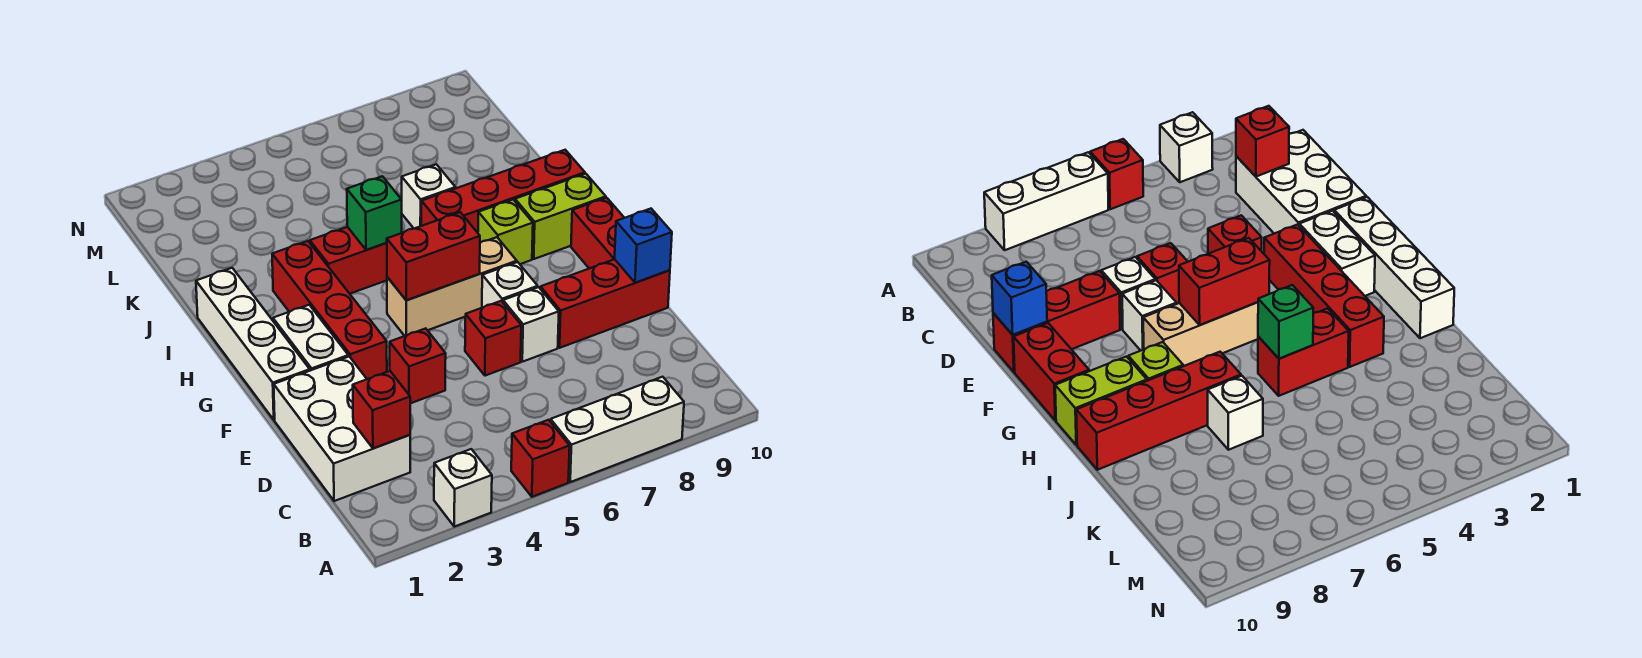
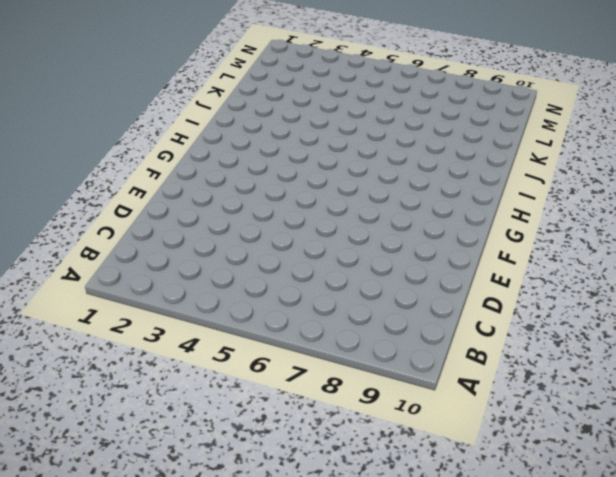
none -> white brick A3 level 1
none -> red brick A5 level 1
none -> white brick A6:A8 level 1

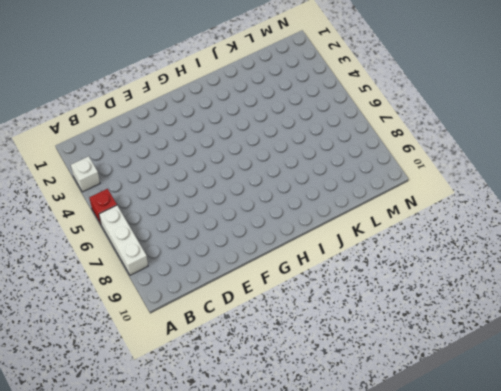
none -> white brick C1:E2 level 1
none -> red brick E4 level 1
none -> red brick E6 level 1

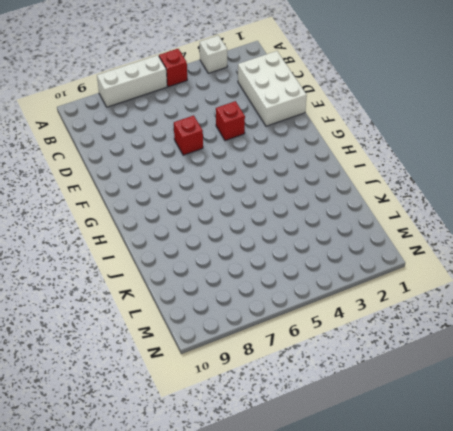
none -> white brick E7 level 1
none -> red brick E8:E10 level 1
none -> white brick F1:I1 level 1

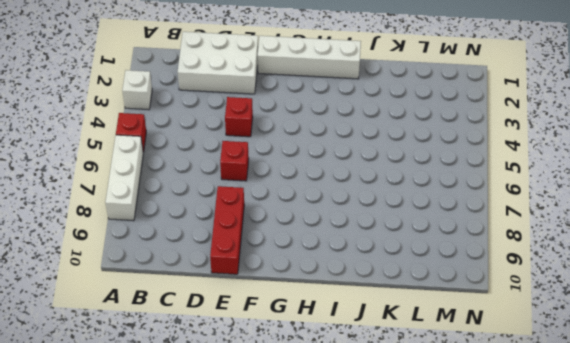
none -> white brick E7 level 1
none -> white brick F2:G2 level 1
none -> red brick F3:I3 level 1

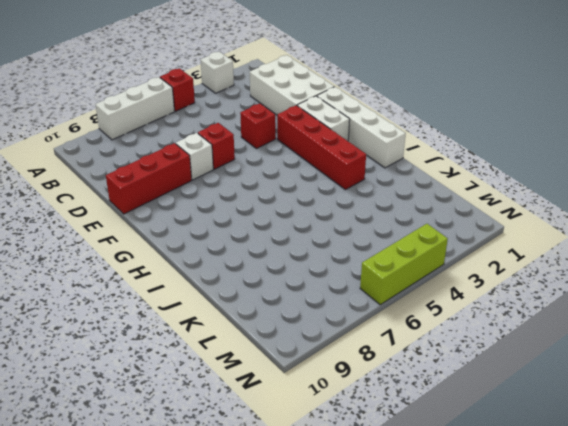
lime brick N4:N6 level 1 -> none
none -> white brick F7 level 1
none -> red brick F10:G10 level 1
none -> tan brick G5:G7 level 1

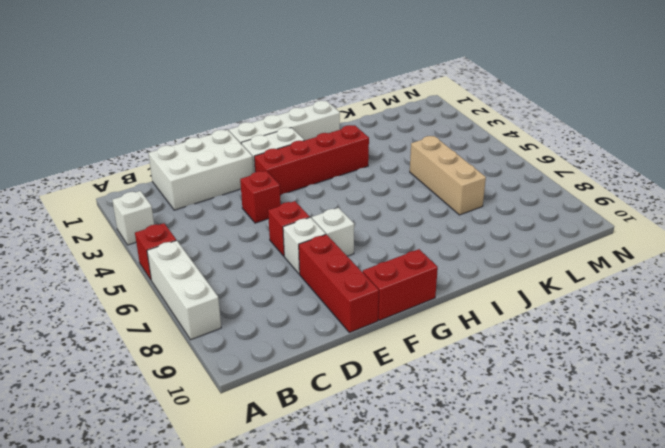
tan brick K5:K7 level 1 -> tan brick G5:G7 level 1
none -> lime brick H8 level 1
none -> lime brick H9:H10 level 1
none -> red brick I4:I5 level 1

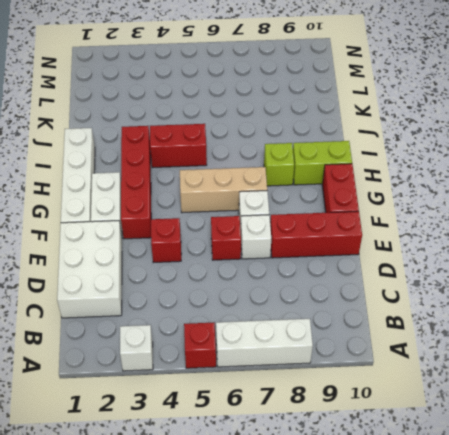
none -> red brick I7:I10 level 1
none -> white brick J7 level 1
none -> red brick C2 level 2

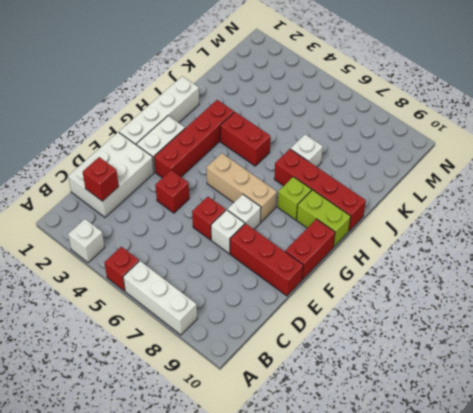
none -> blue brick E10 level 2
none -> red brick G5:G6 level 2
none -> green brick I5 level 2

